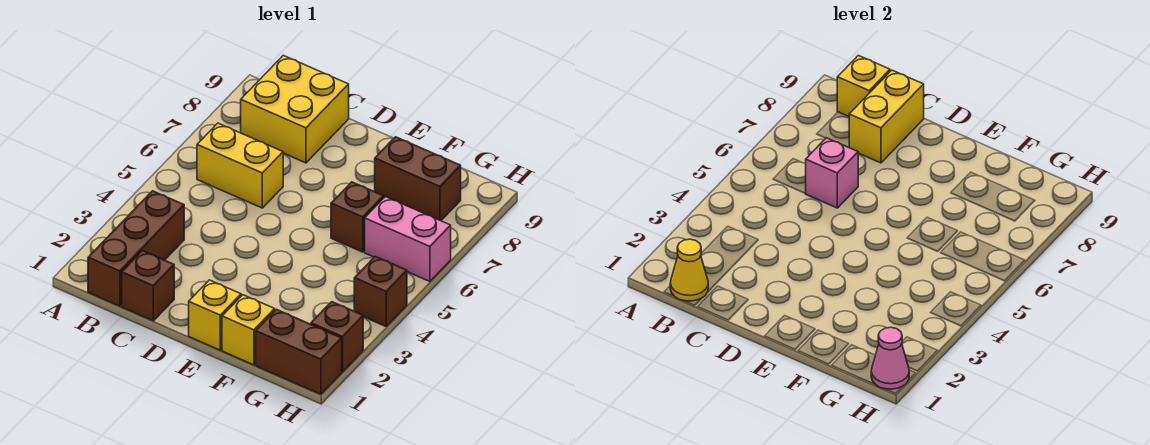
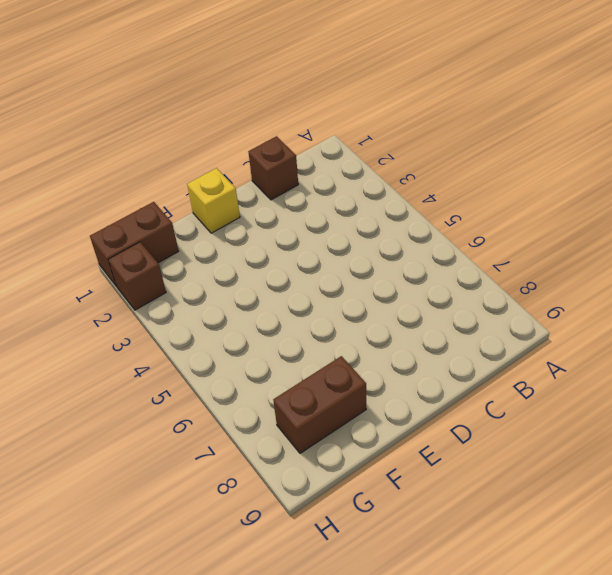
none -> brown brick B1:B3 level 1
none -> yellow brick B6:C6 level 1
none -> yellow brick B8:C9 level 1

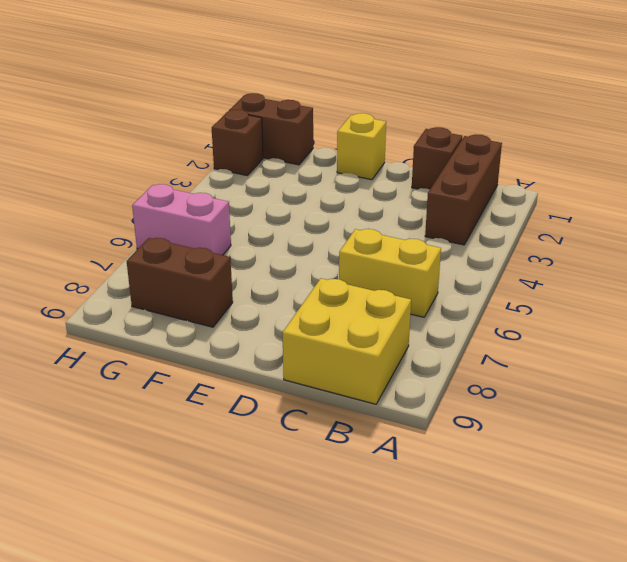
none -> yellow brick F1 level 1
none -> brown brick F6 level 1
none -> brown brick H4 level 1

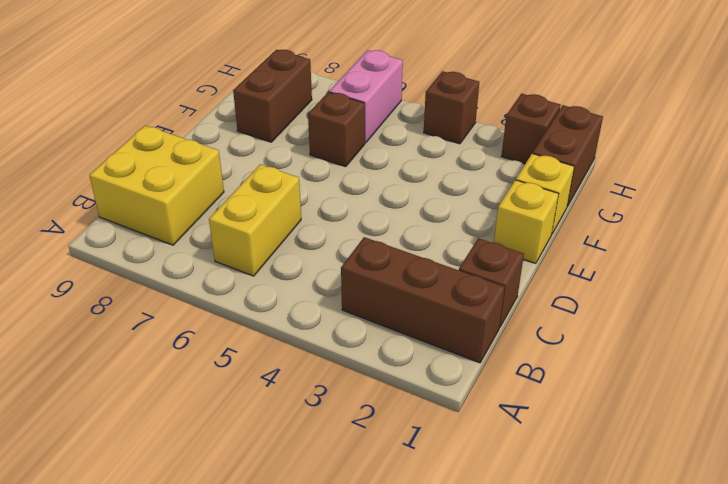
none -> yellow cone B1 level 2
none -> yellow brick B9 level 2
none -> pink brick C6 level 2

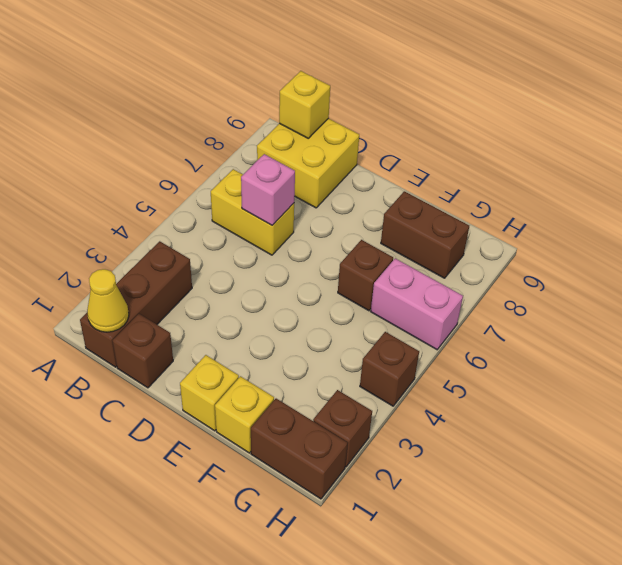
none -> yellow brick C8:C9 level 2
none -> pink cone H1 level 2

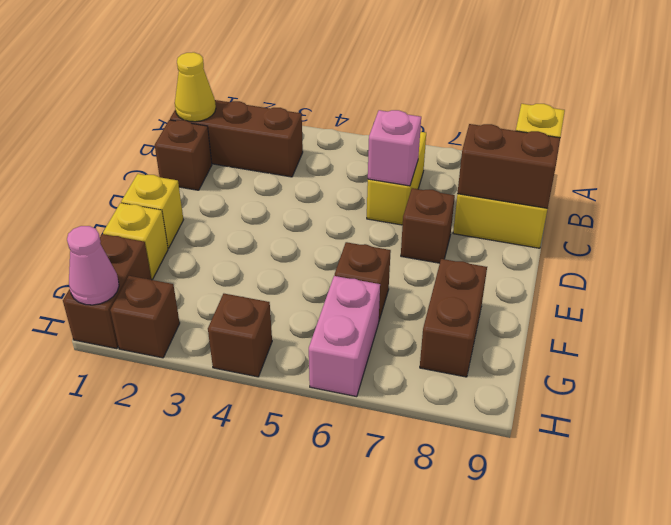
brown brick C8:C9 level 2 -> yellow brick C8:C9 level 2
brown brick D7 level 1 -> none

